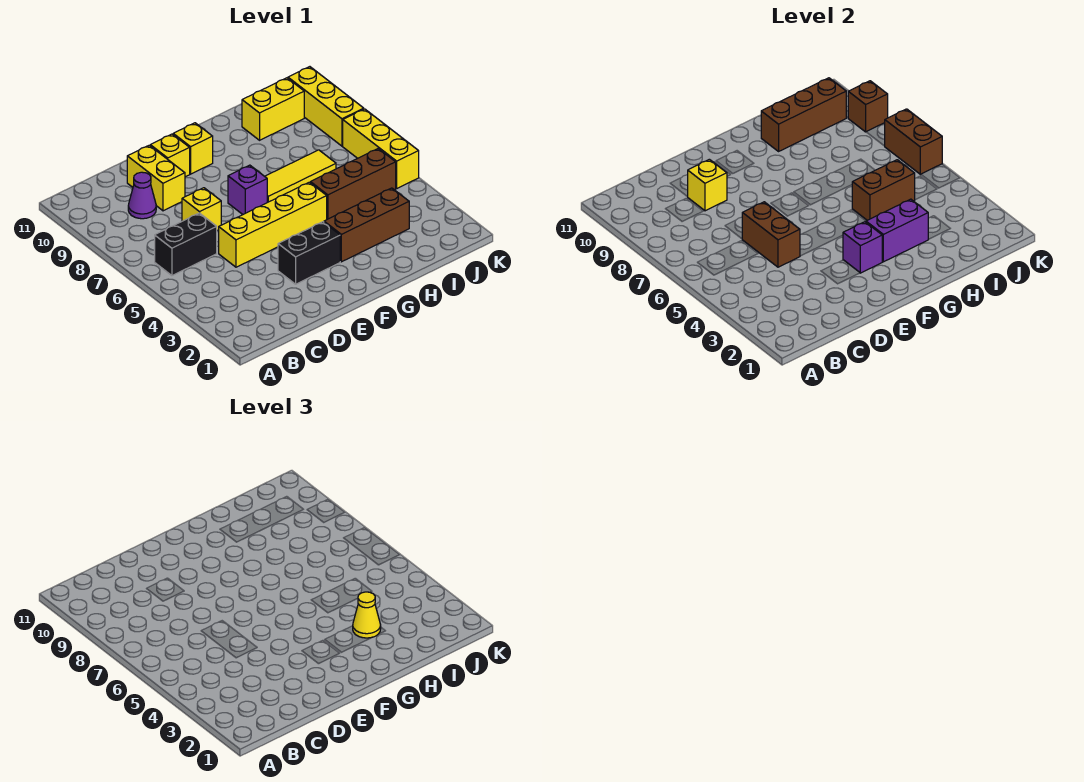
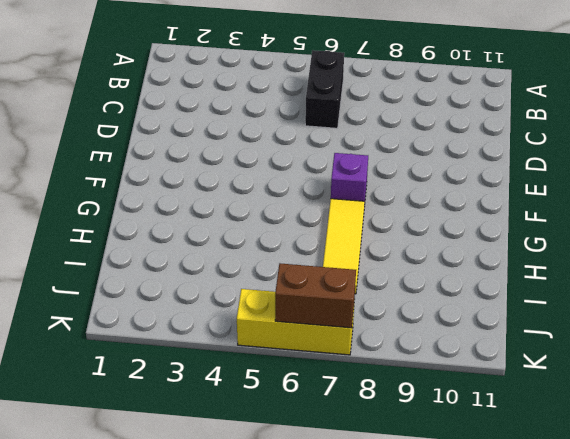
none -> purple cone C9 level 1
none -> yellow brick D5:G5 level 1
none -> yellow brick D7 level 1

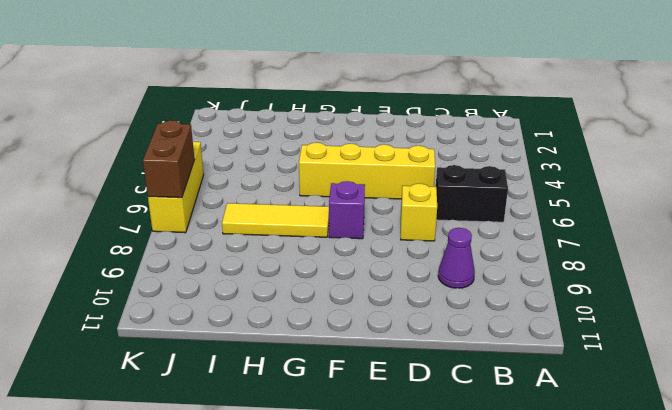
none -> yellow brick D9:D10 level 1
none -> black brick E3:F3 level 1
none -> yellow brick E10 level 1

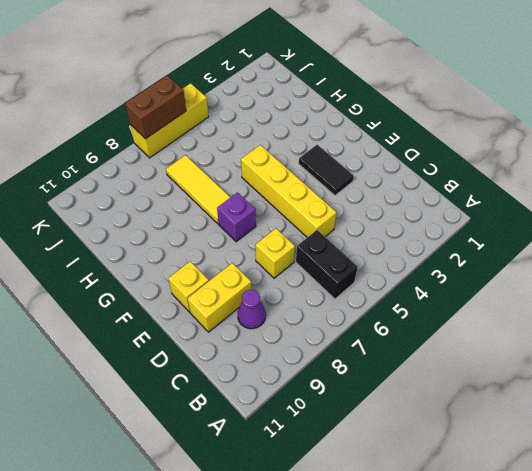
black tile E3:F3 level 1 -> black brick E3:F3 level 1
none -> yellow brick F10 level 1
none -> brown brick G3:I3 level 1
none -> brown brick H5:J5 level 1

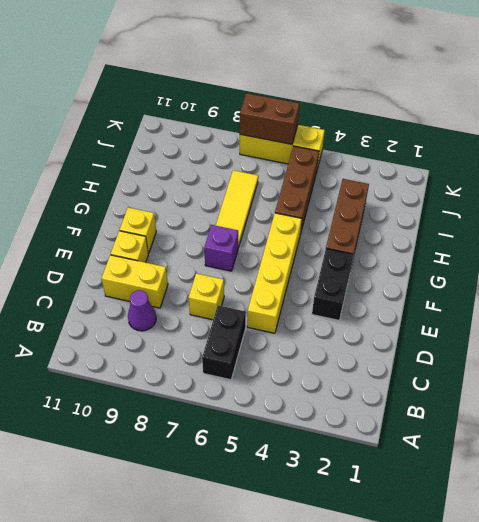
none -> yellow brick I10:J10 level 1
none -> yellow brick K8:K10 level 1
none -> brown brick D5:D6 level 2

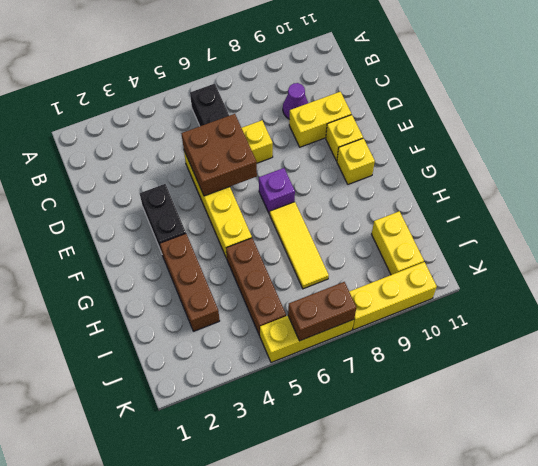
brown brick D5:E6 level 2 -> brown brick D5:D6 level 2
none -> yellow brick D9 level 2
none -> purple brick F3 level 2
none -> purple brick G3:H3 level 2

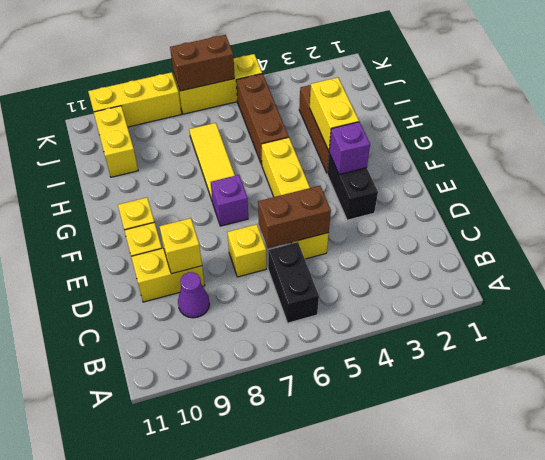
yellow brick G3:H3 level 2 -> purple brick G3:H3 level 2
none -> brown brick H5:I5 level 2
none -> brown brick H10:J10 level 2
none -> brown brick K9 level 2

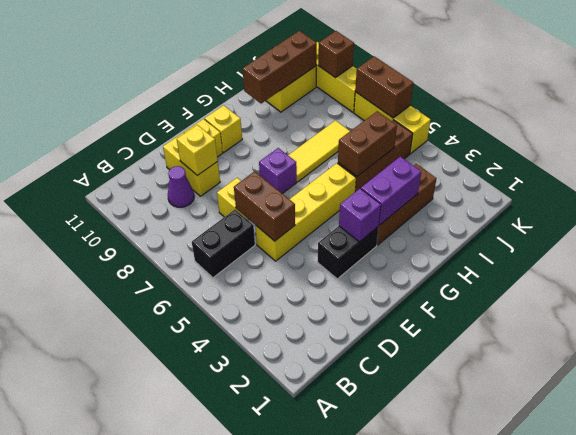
none -> yellow cone H3 level 3

